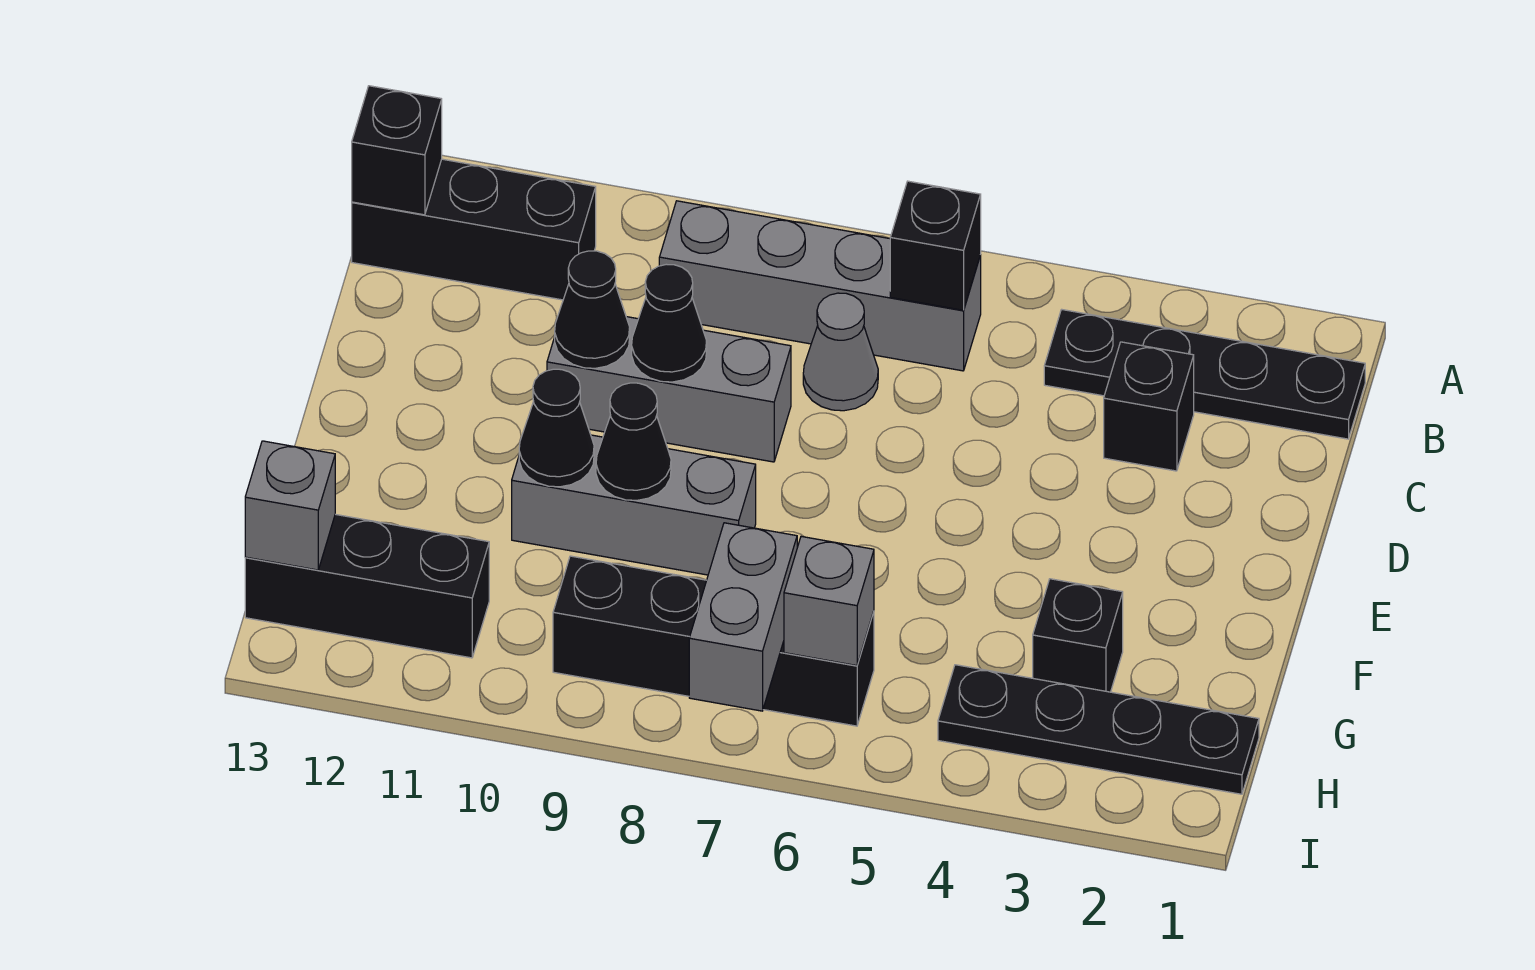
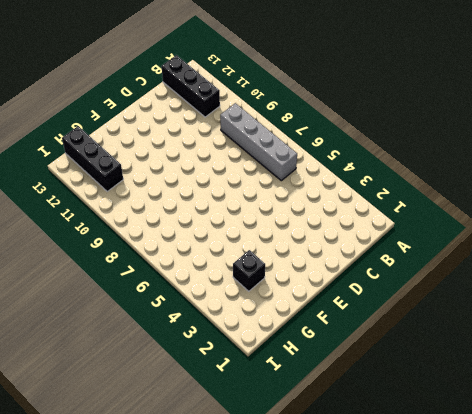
none -> black plate B1:B4 level 1
none -> black brick C3 level 1
none -> grey cone C7 level 1

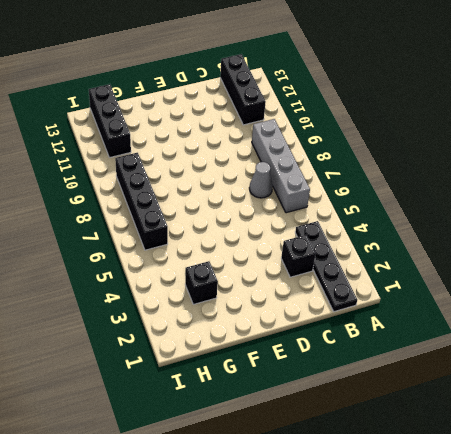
none -> grey brick D8:D10 level 1
none -> grey brick F8:F10 level 1
none -> black plate H1:H4 level 1

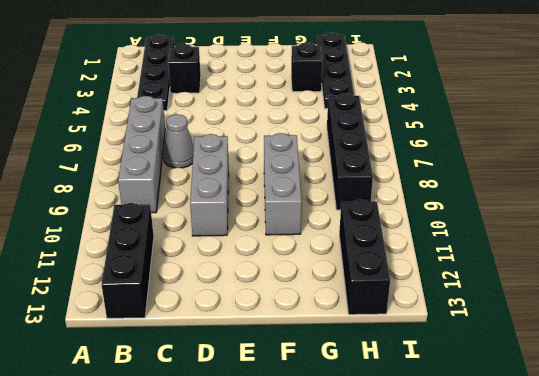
none -> black brick B6 level 2
none -> black brick B13 level 2
none -> black cone D9 level 2

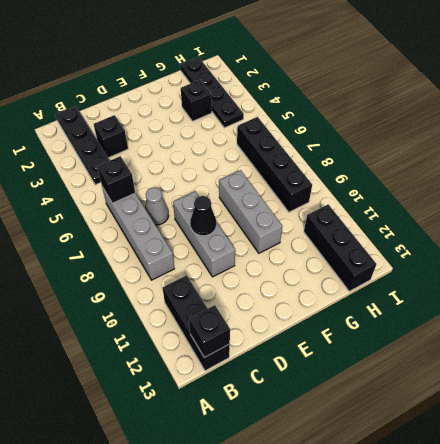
none -> black cone D10 level 2
none -> black cone F9 level 2
none -> black cone F10 level 2

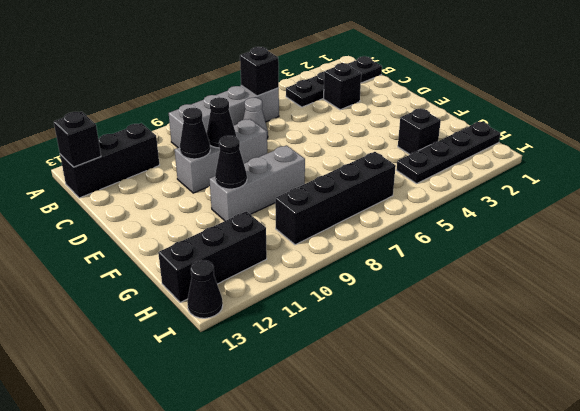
black cone I13 level 1 -> black cone F9 level 2
none -> grey brick H6 level 2
none -> grey brick H7:I7 level 2
none -> grey brick H13 level 2

